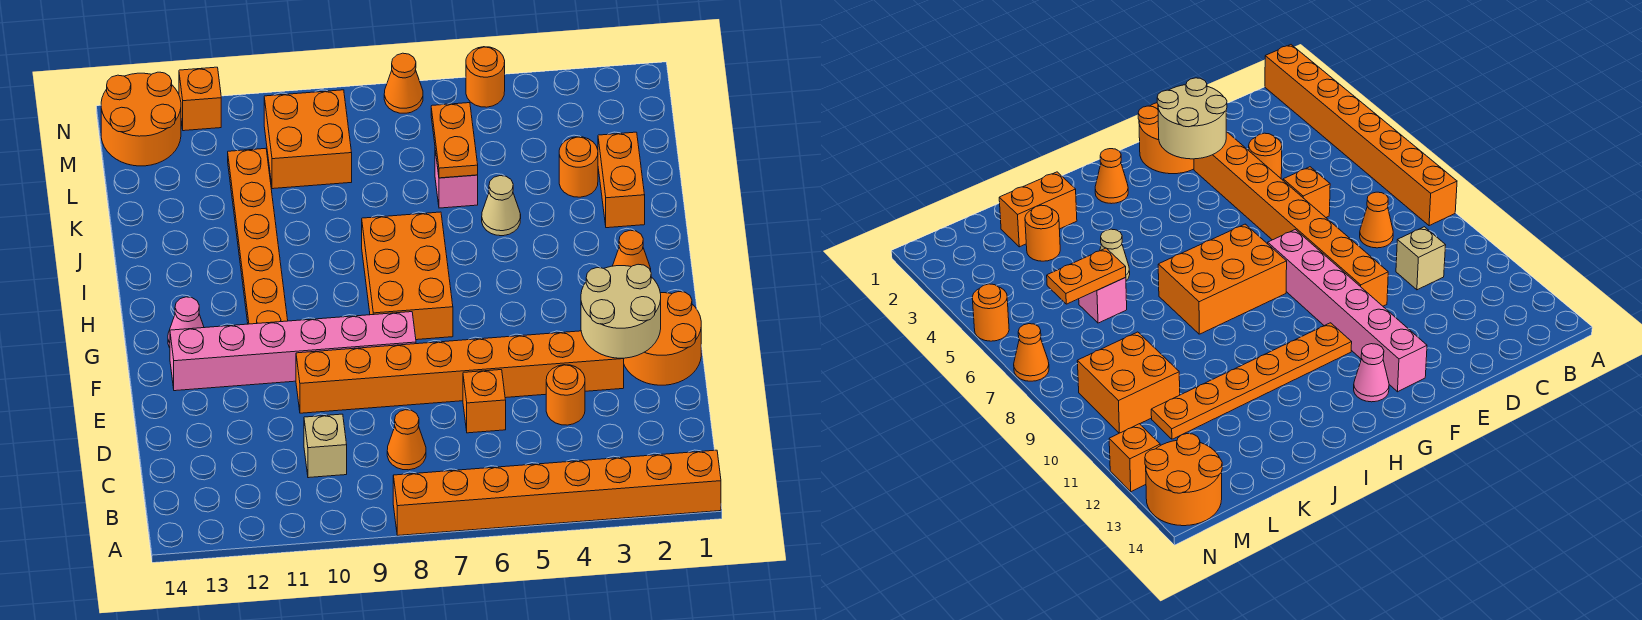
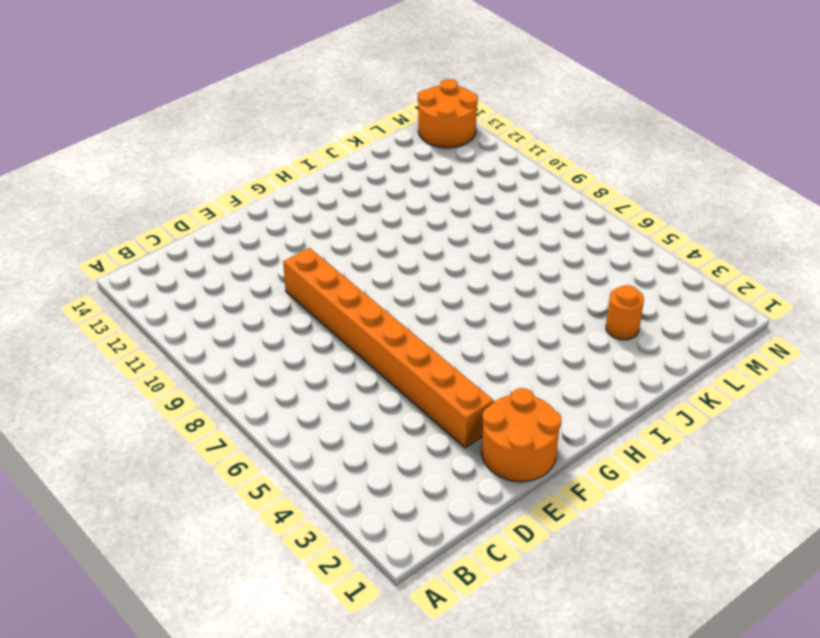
none -> orange brick A1:A8 level 1
none -> orange cone C8 level 1
none -> tan brick C10 level 1

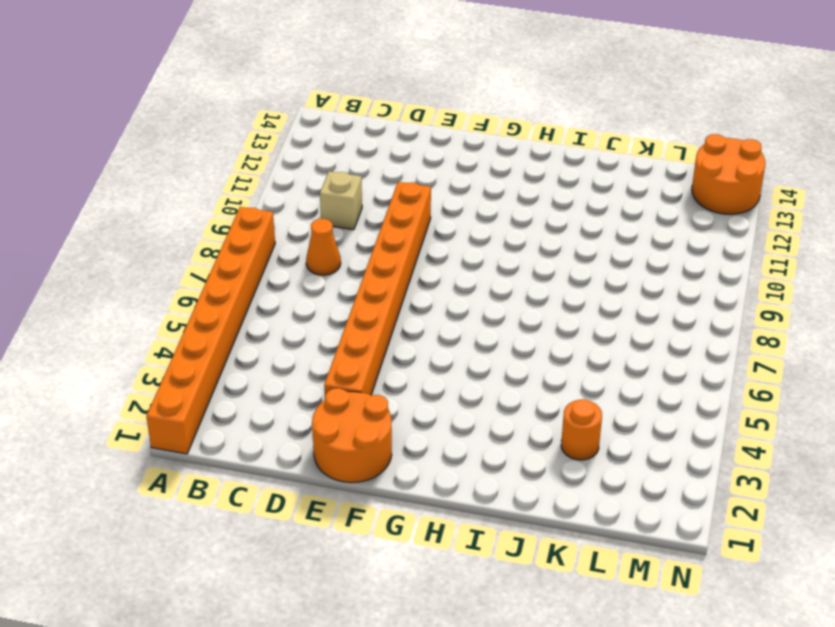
none -> orange round brick D4 level 1
none -> orange brick D6 level 1
none -> pink brick F8:F13 level 1

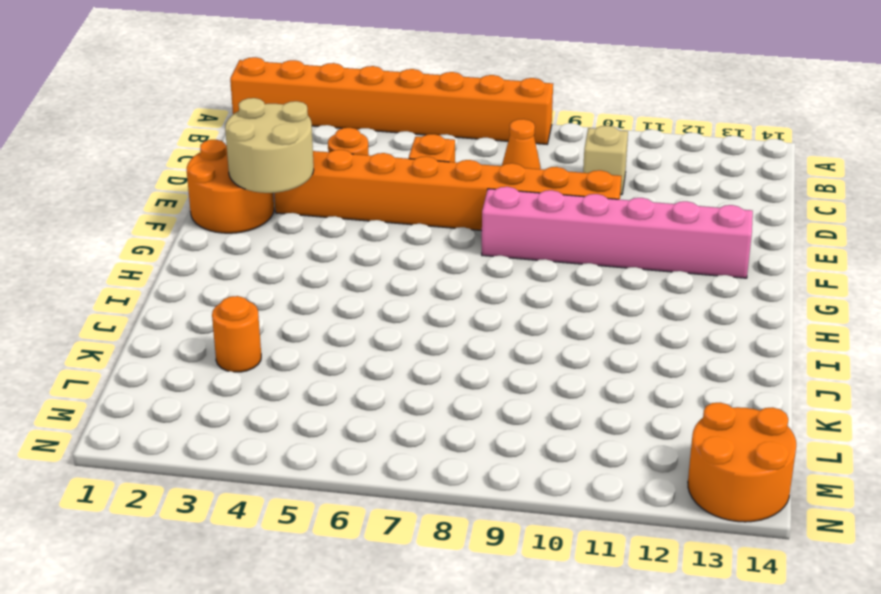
none -> orange brick G7:I8 level 1
none -> orange plate G11:L11 level 1
none -> pink cone G13 level 1

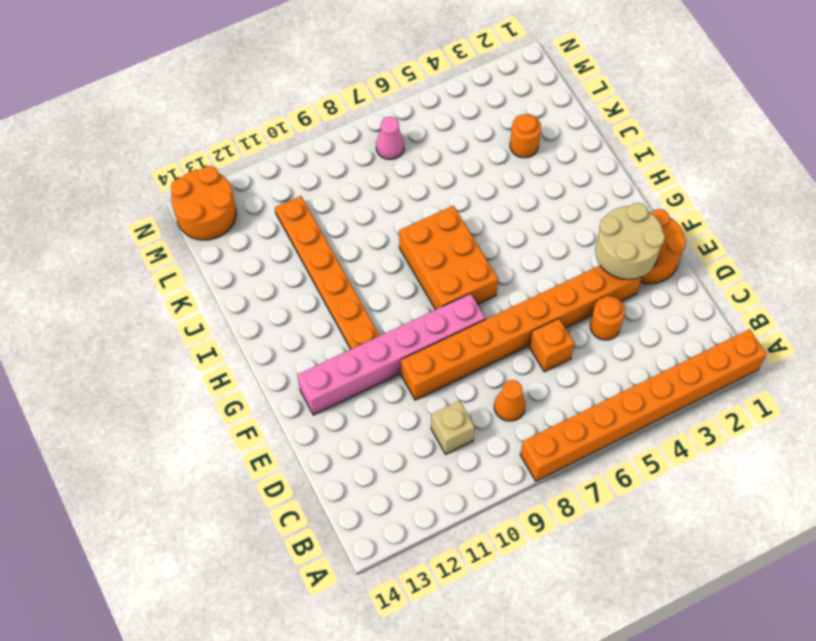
pink cone M7 level 1 -> pink cone G13 level 1
none -> orange cone H2 level 1
none -> orange brick J2:K2 level 1
none -> tan cone J5 level 1

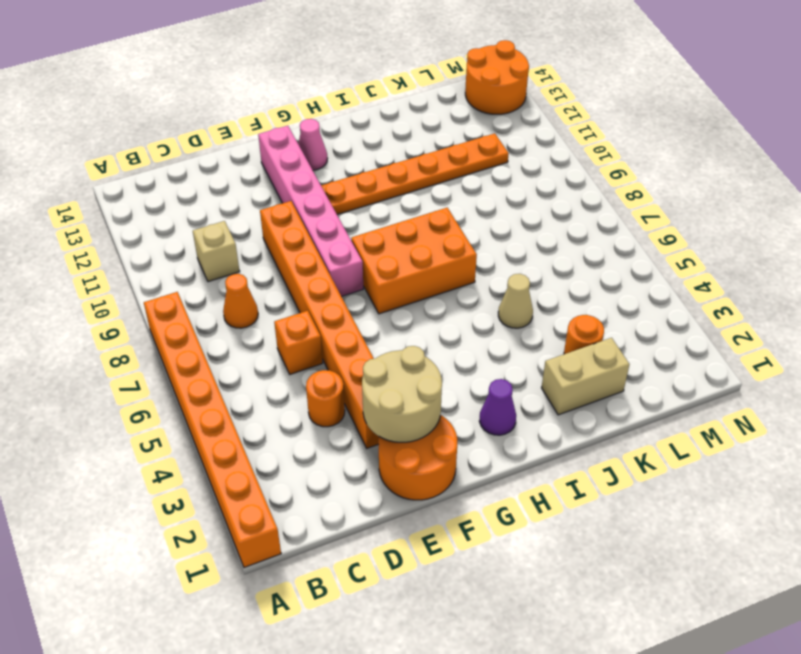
purple cone H2 level 1 -> orange cone H2 level 1
tan brick J2:K2 level 1 -> orange brick J2:K2 level 1
none -> pink brick K6 level 1
none -> orange brick L9:M10 level 1
none -> orange round brick N5 level 1

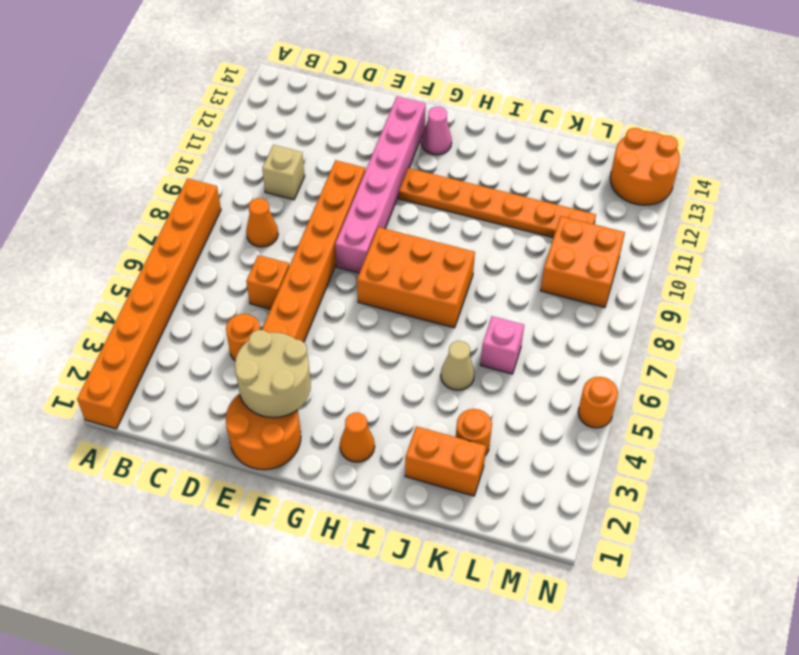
none -> orange cone N7 level 1
none -> orange brick N12 level 1
none -> orange plate K6:L6 level 2

